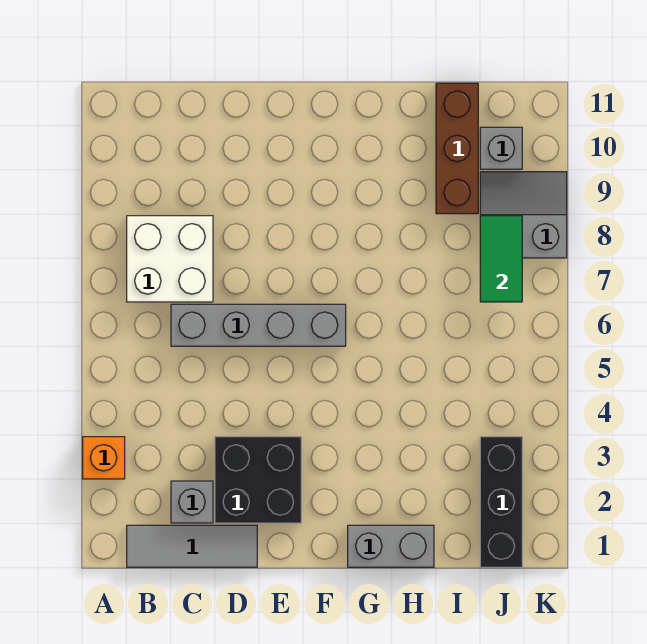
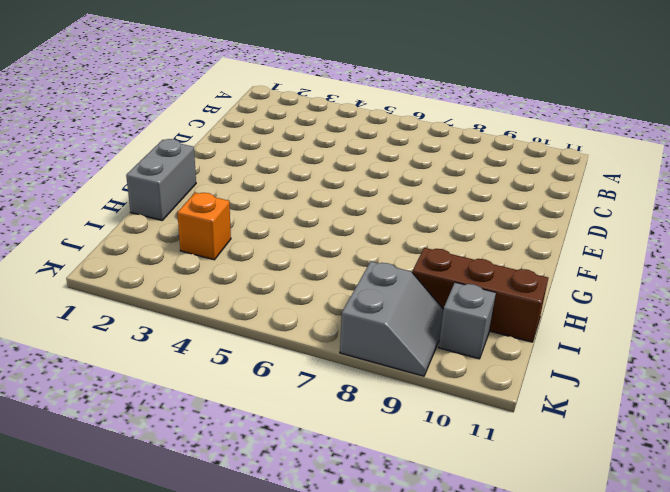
orange brick I3 level 1 -> orange brick A3 level 1
none -> grey tile B1:D1 level 1
none -> white brick B7:C8 level 1
none -> grey brick C2 level 1

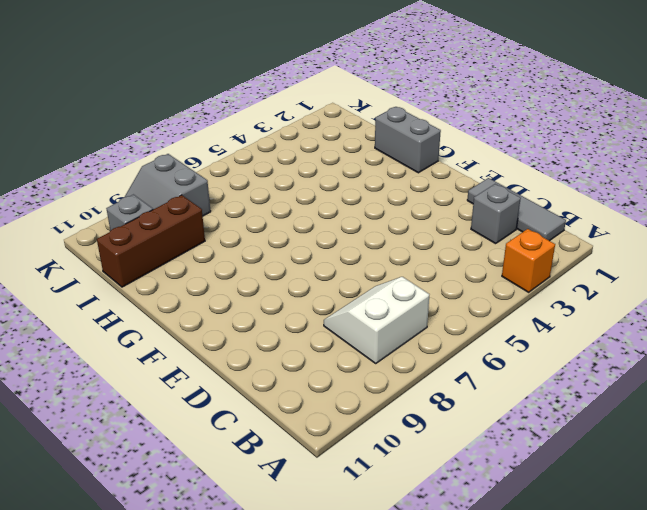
white slope B7:C8 level 1 top B -> white brick B7:C8 level 1
none -> grey brick C6:F6 level 1
none -> black brick D2:E3 level 1
none -> black brick J1:J3 level 1

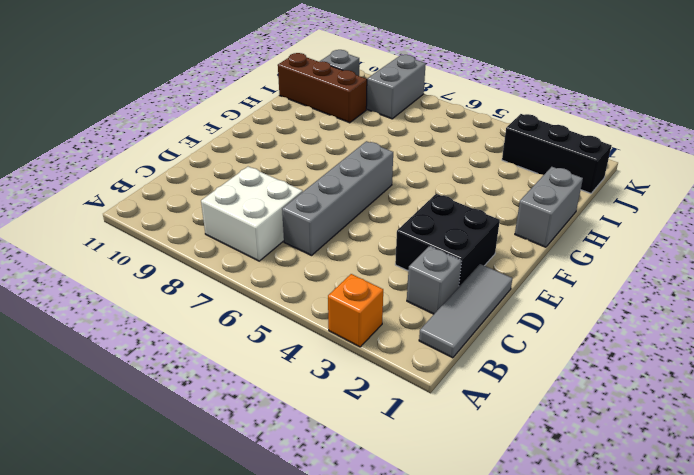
none -> green tile J7:J8 level 2

